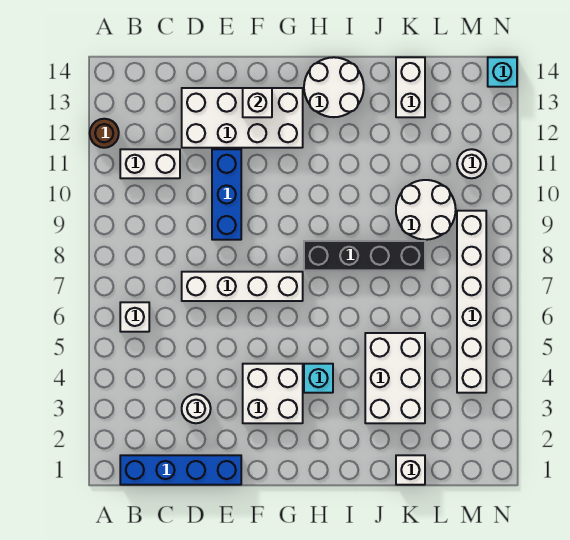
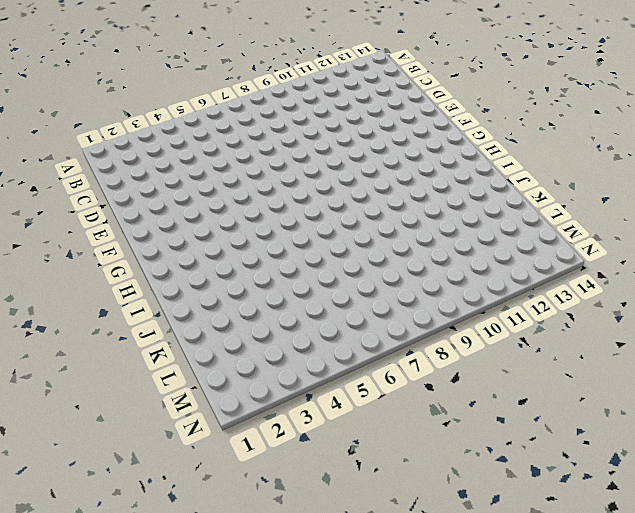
none -> brown round brick A12 level 1
none -> blue brick B1:E1 level 1
none -> white brick B6 level 1

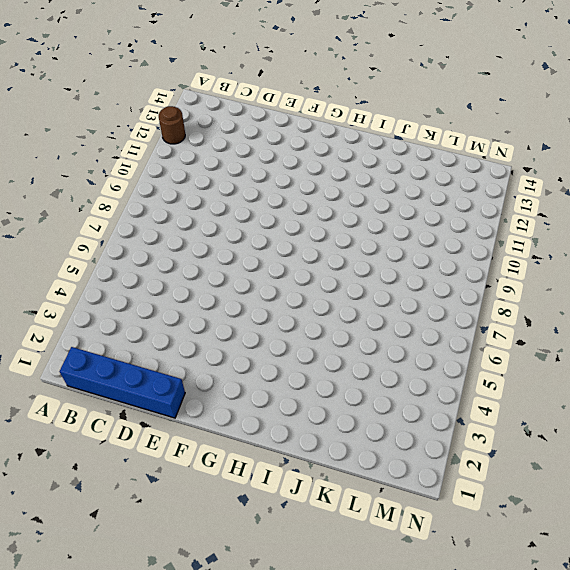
none -> white brick B6 level 1
none -> white brick B11:C11 level 1
none -> white round brick D3 level 1

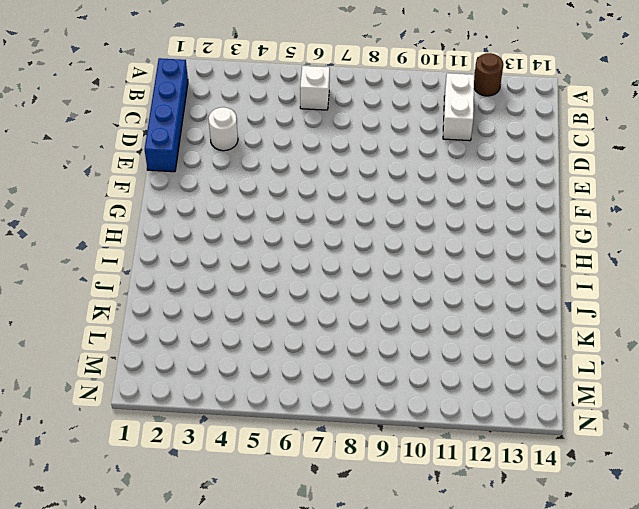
none -> white brick D7:G7 level 1
none -> white brick D12:G13 level 1
none -> blue brick E9:E11 level 1

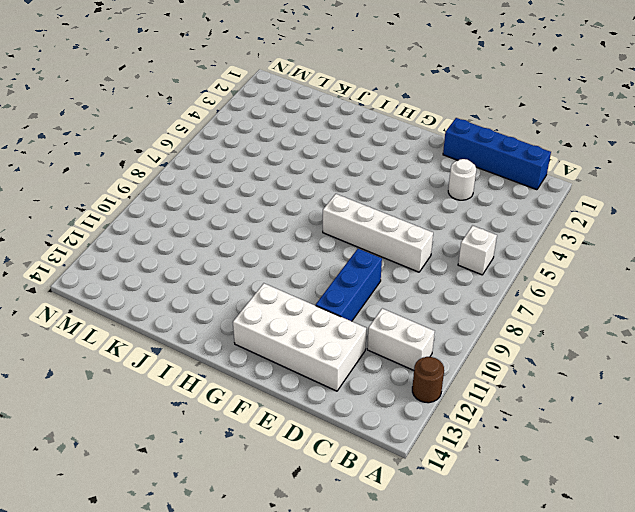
none -> white brick F3:G4 level 1
none -> cyan brick H4 level 1
none -> black brick H8:K8 level 1

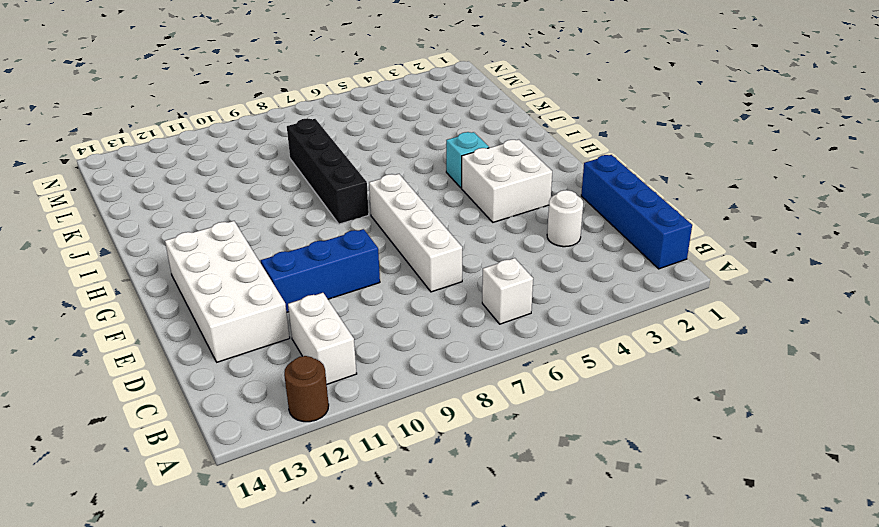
none -> white round brick H13:I14 level 1
none -> white brick J3:K5 level 1
none -> white brick K1 level 1

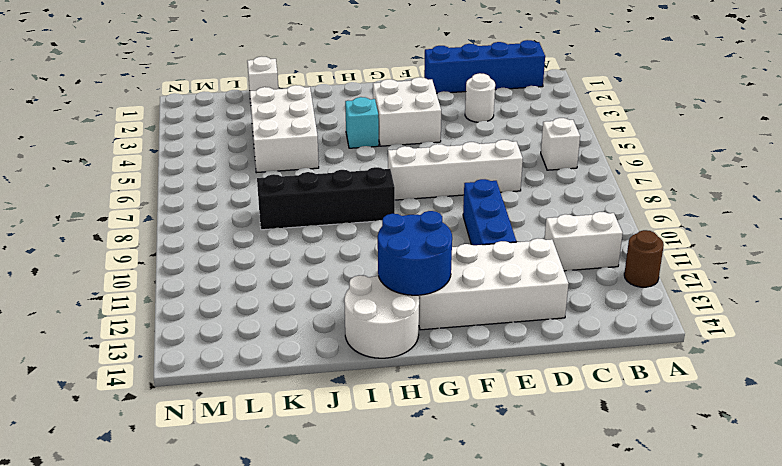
blue round brick G12:H13 level 2 -> none
none -> white round brick K9:L10 level 1
none -> white brick K13:K14 level 1
none -> white brick M4:M9 level 1

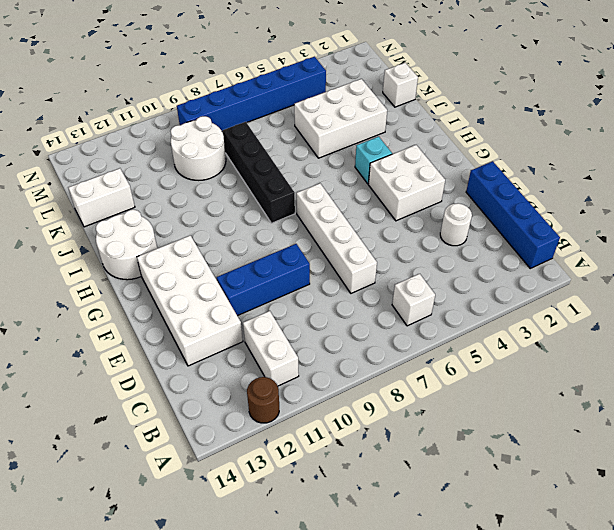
blue brick M4:M9 level 1 -> white brick M4:M9 level 1
none -> white round brick M11 level 1
none -> cyan brick N14 level 1
none -> white brick F13 level 2

